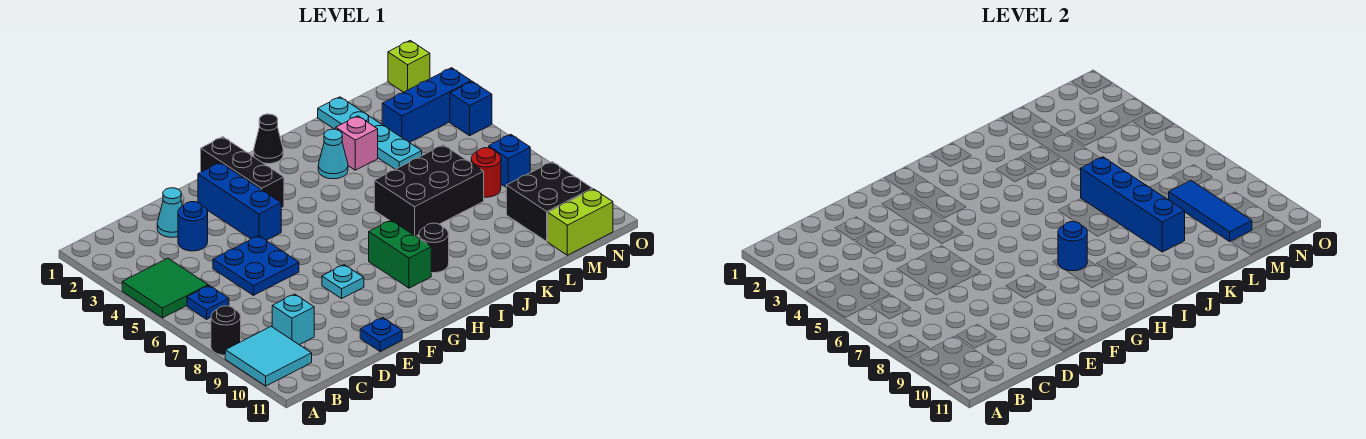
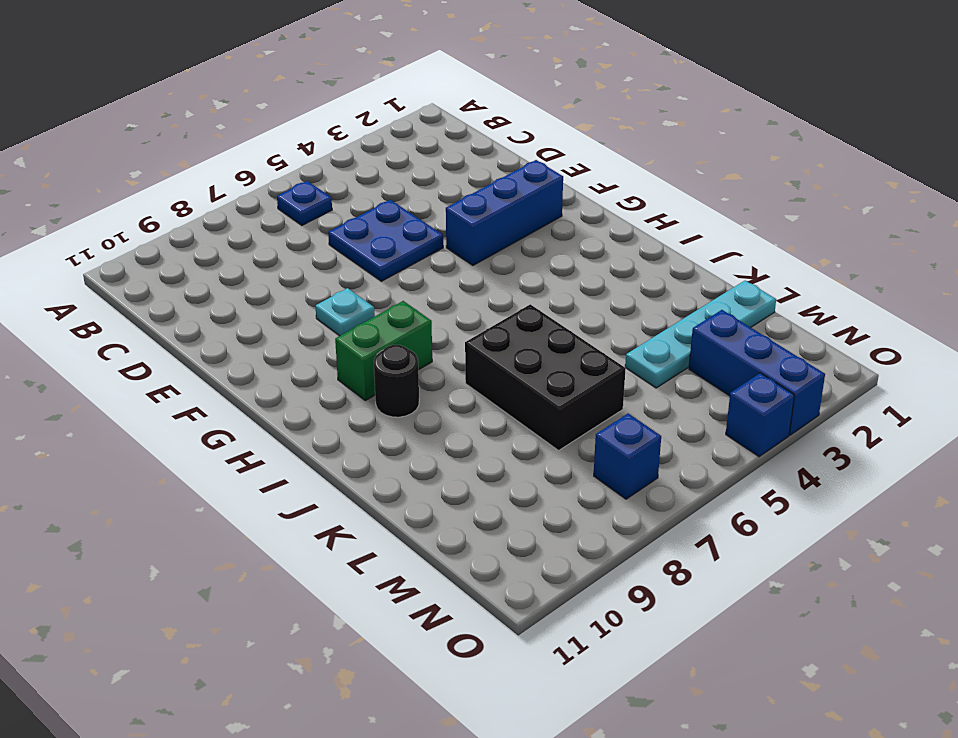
none -> green tile A4:B5 level 1
none -> black round brick A8 level 1
none -> cyan tile A9:B10 level 1

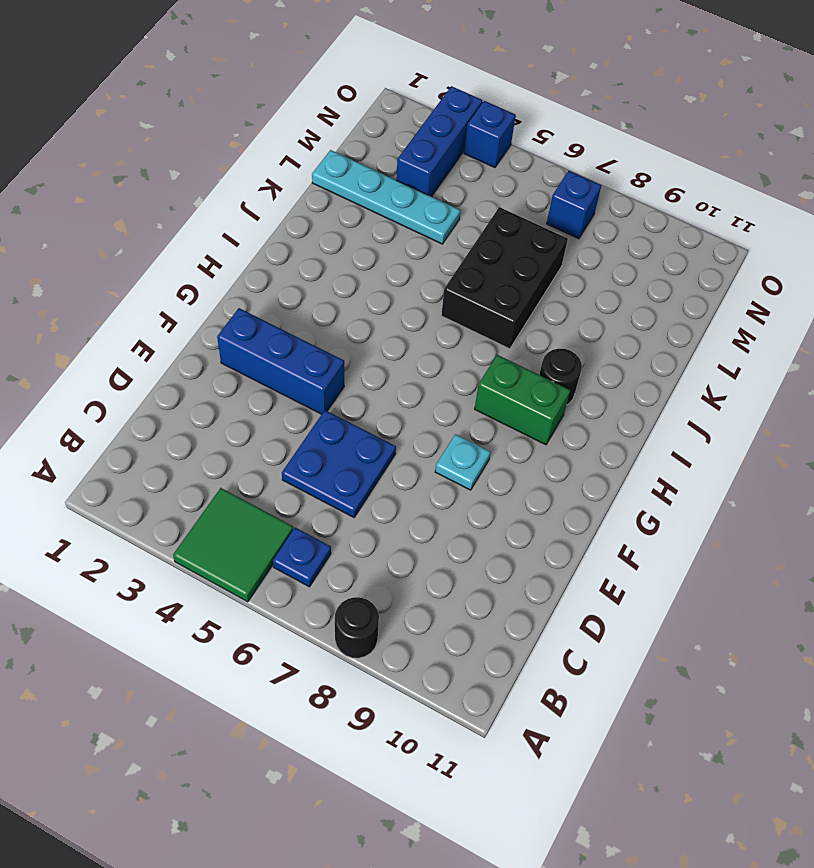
none -> cyan tile A9:B10 level 1
none -> cyan brick C9 level 1
none -> cyan cone D2 level 1

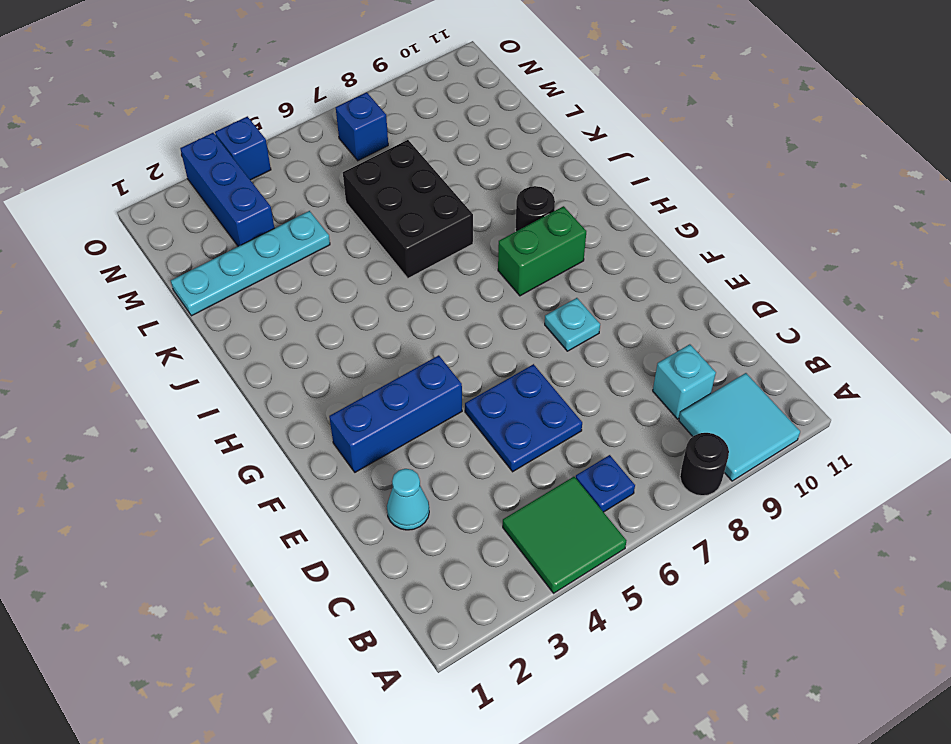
none -> blue round brick D3 level 1
none -> blue plate E11 level 1
none -> black brick G1:G3 level 1

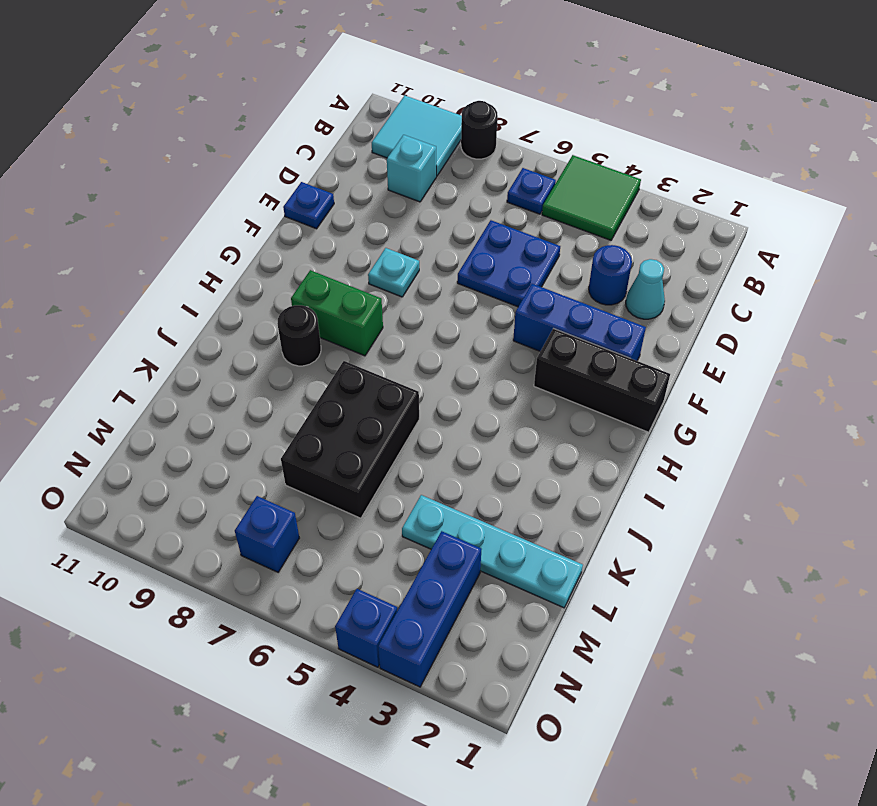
none -> black cone I1 level 1
none -> cyan cone J3 level 1
none -> pink brick K3 level 1

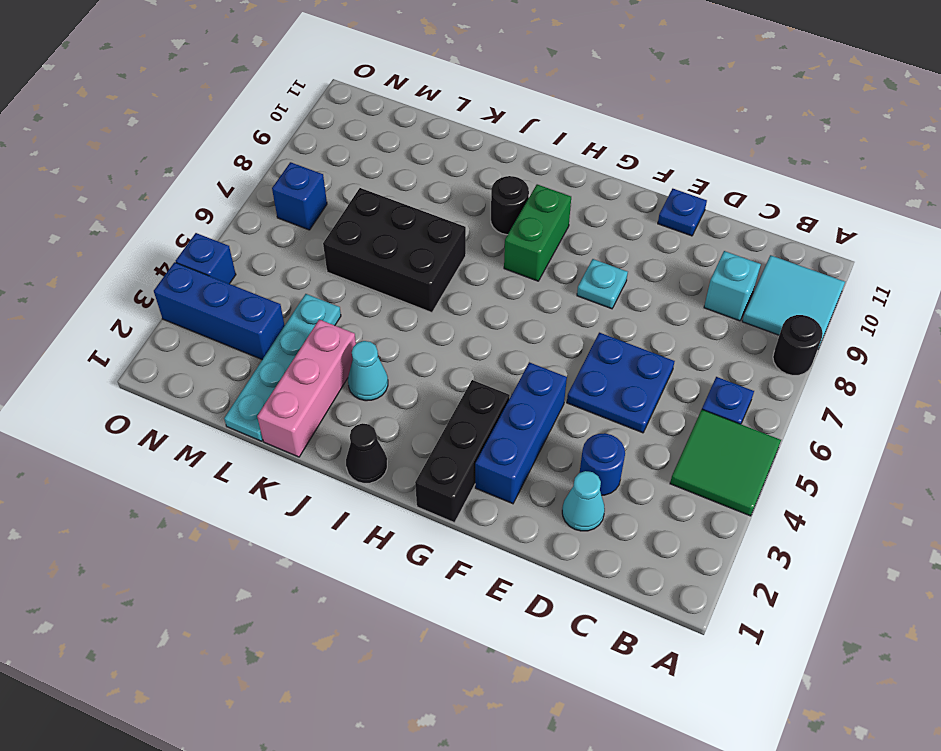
pink brick K1:K3 level 1 -> pink brick K3 level 1
none -> red round brick M7 level 1
none -> black brick M9:N10 level 1
none -> lime brick M11:N11 level 1

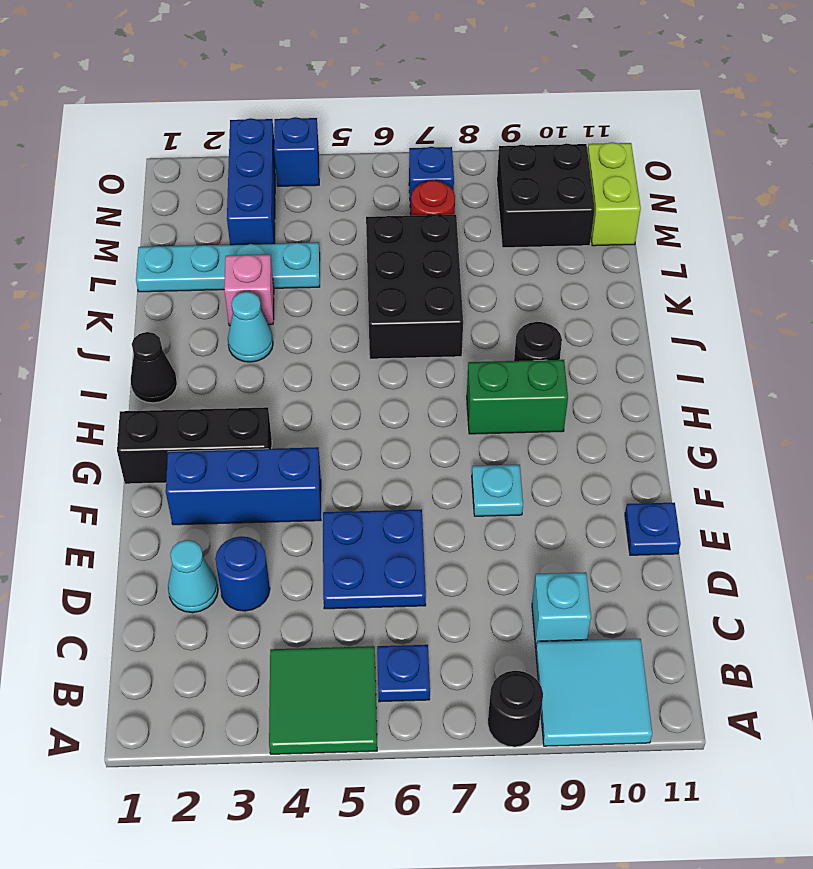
none -> lime brick O1 level 1
none -> blue round brick H8 level 2
none -> blue brick K6:K9 level 2

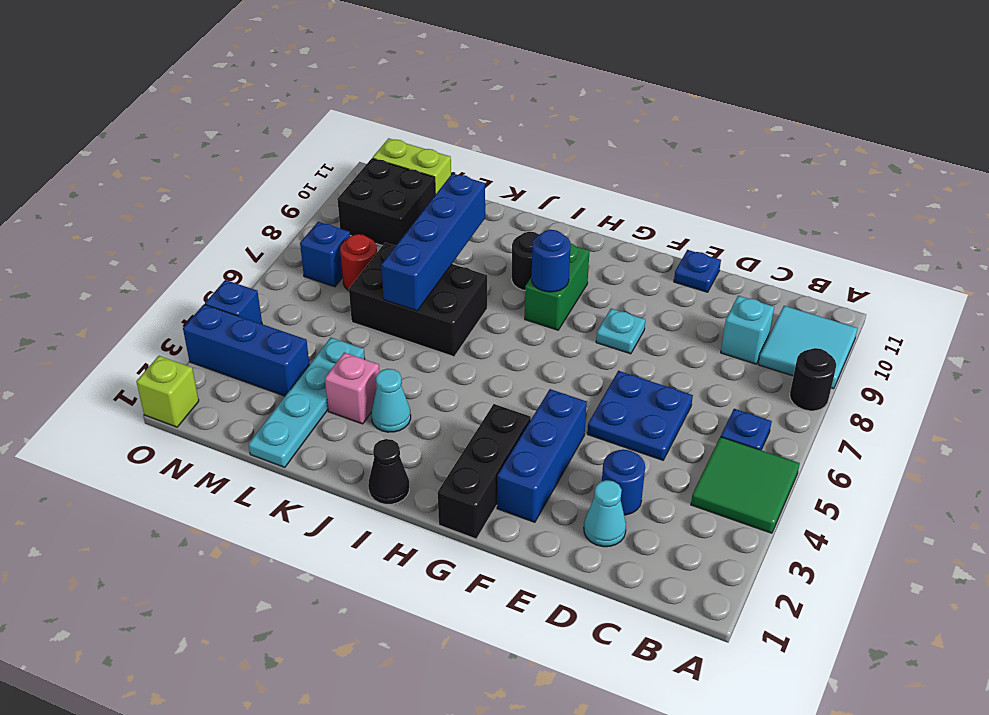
none -> blue tile M8:M10 level 2

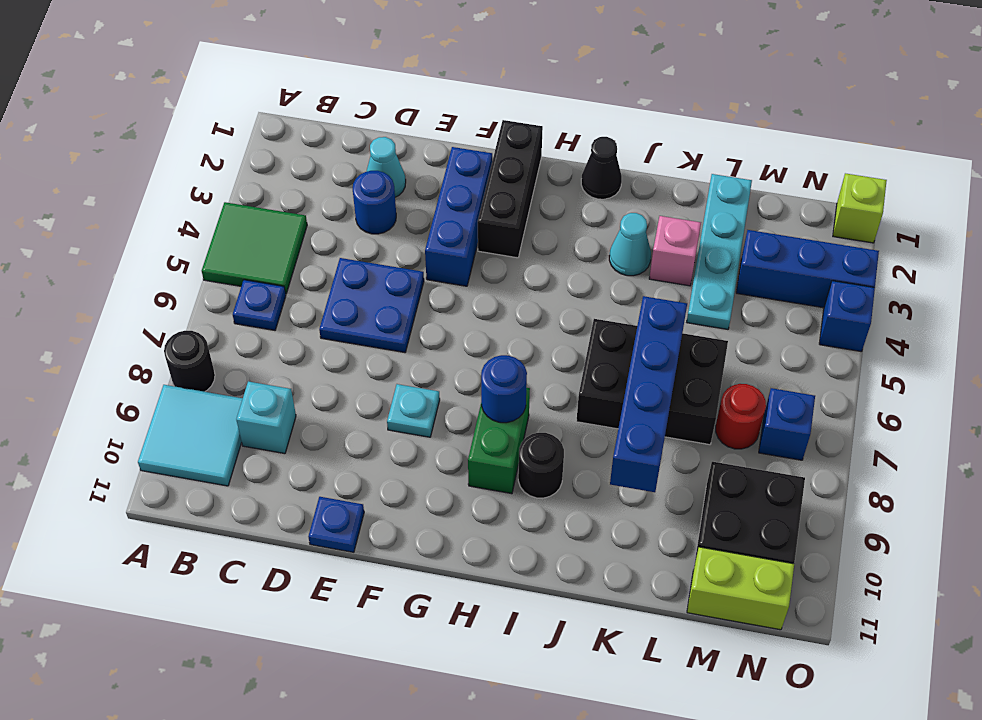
none -> blue tile M8:M10 level 2

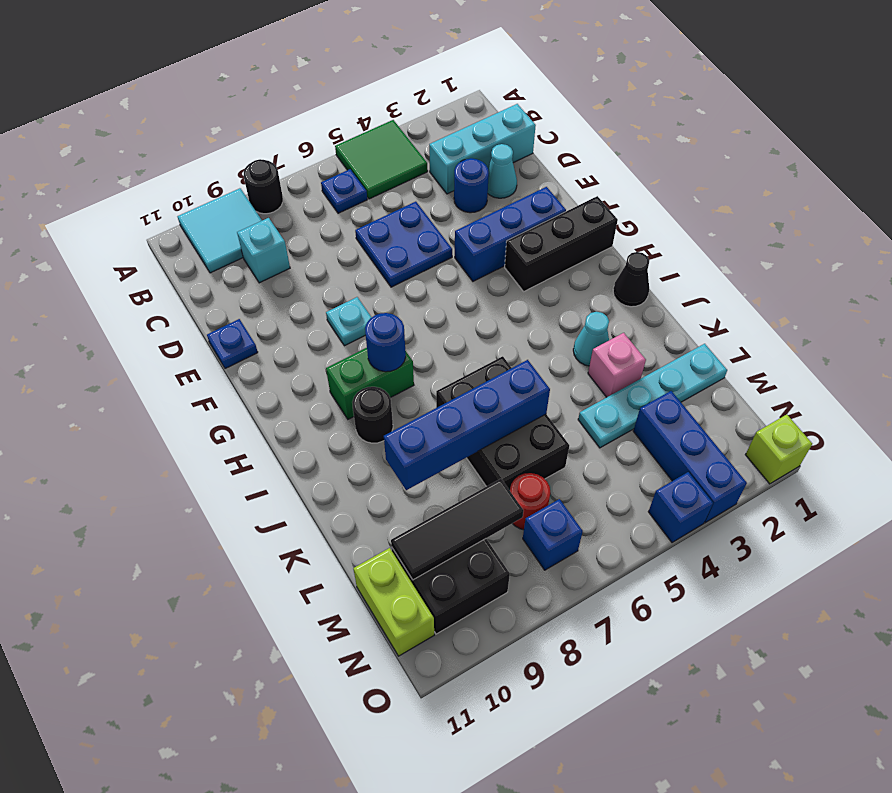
cyan brick C1:C3 level 1 -> none
black tile M8:M10 level 2 -> blue tile M8:M10 level 2

